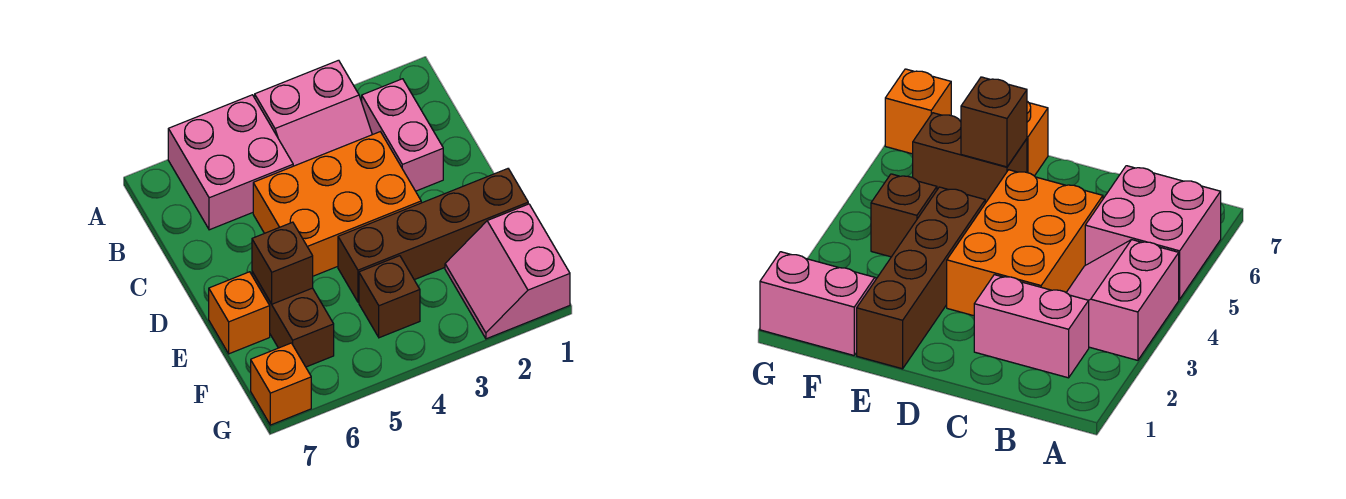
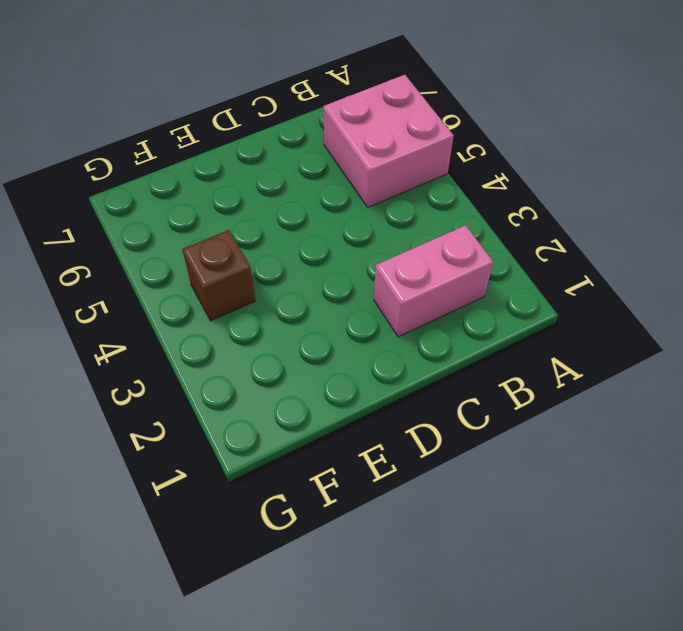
none -> pink slope A3:B4 level 1 top A
none -> orange brick C3:D5 level 1

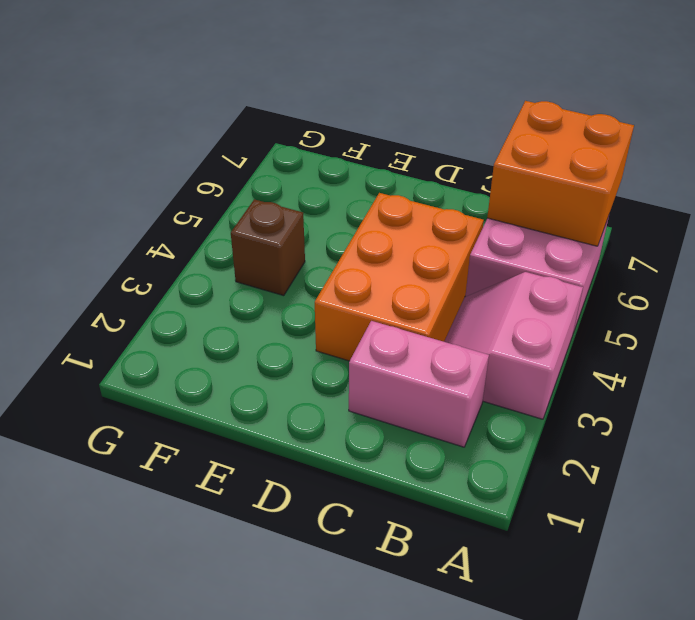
orange brick A6:B7 level 2 -> none
none -> brown brick E1:E4 level 1
none -> brown brick E6:F6 level 1

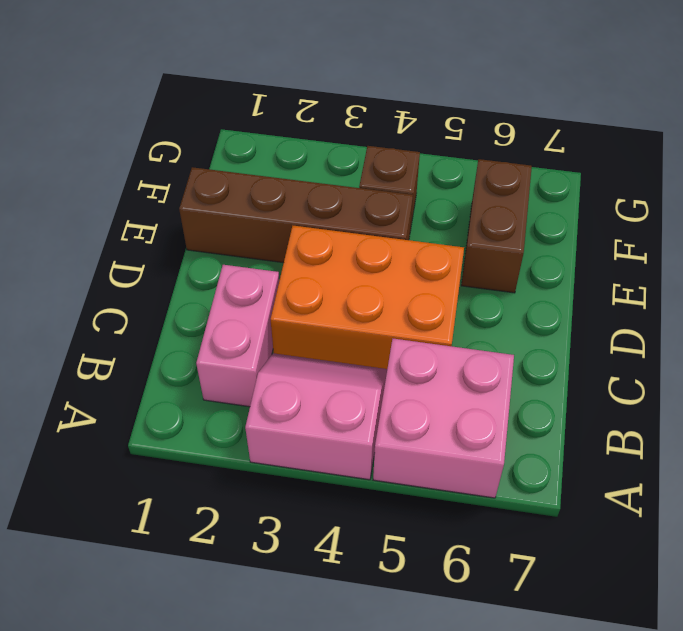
none -> orange brick E7 level 1
none -> pink slope F1:G2 level 1 top 1

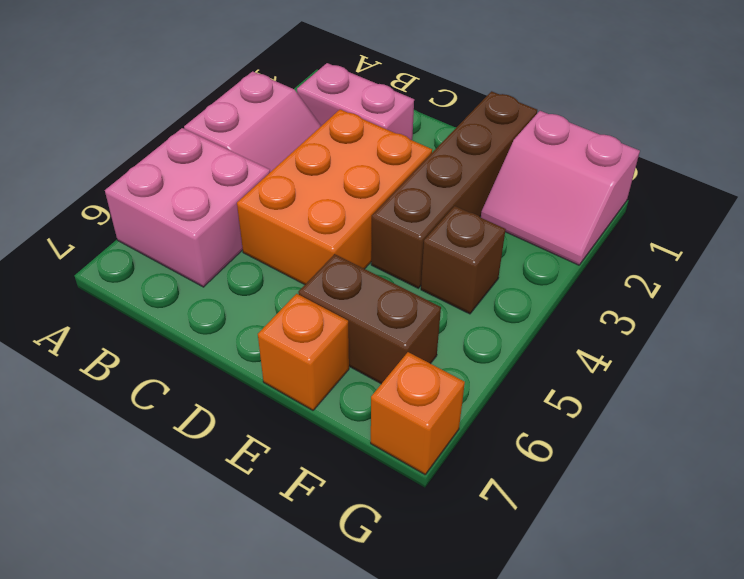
none -> brown brick E6 level 2

